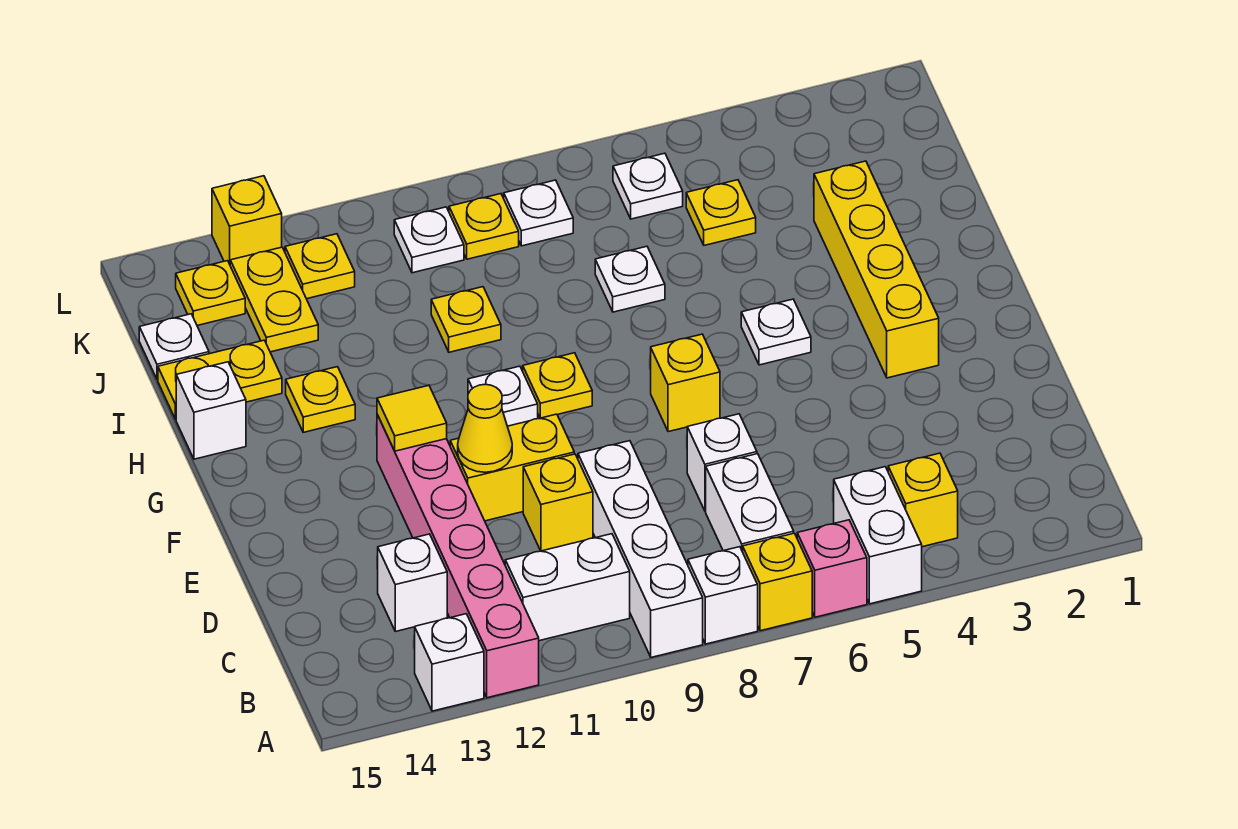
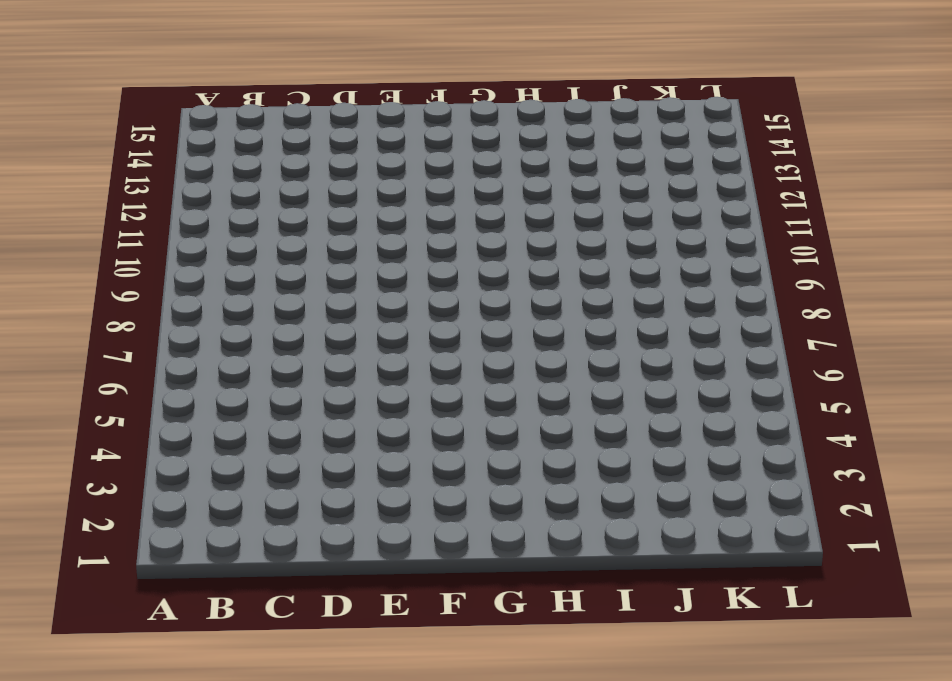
none -> white brick A5:B5 level 1
none -> pink brick A6 level 1
none -> yellow brick A7 level 1
none -> white brick A8 level 1

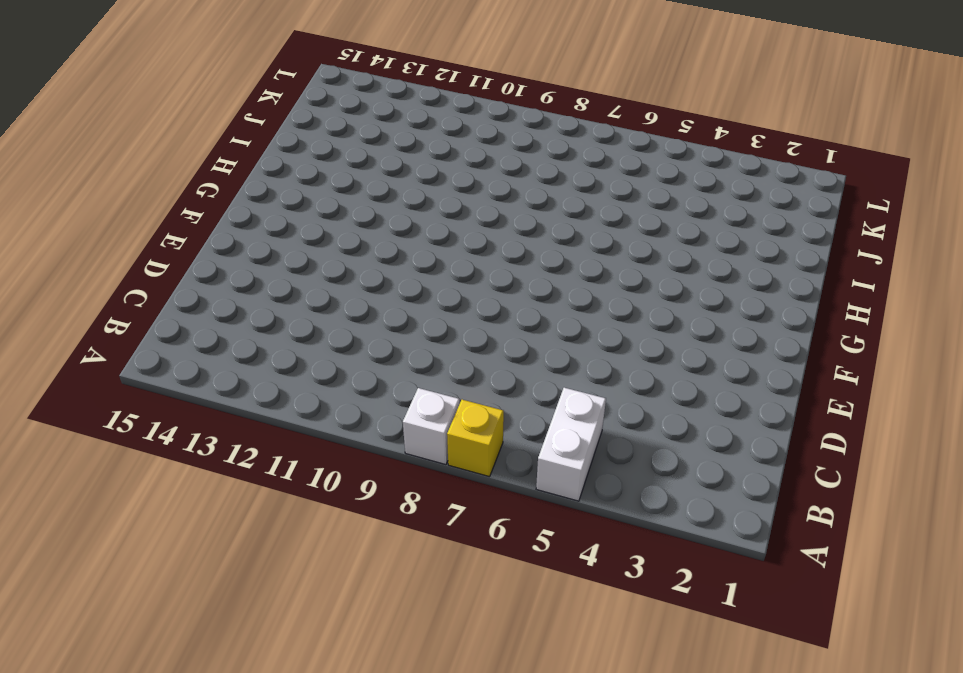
none -> pink brick A6 level 1
none -> white brick A9:D9 level 1
none -> pink brick A12:F12 level 1
none -> white brick A13 level 1

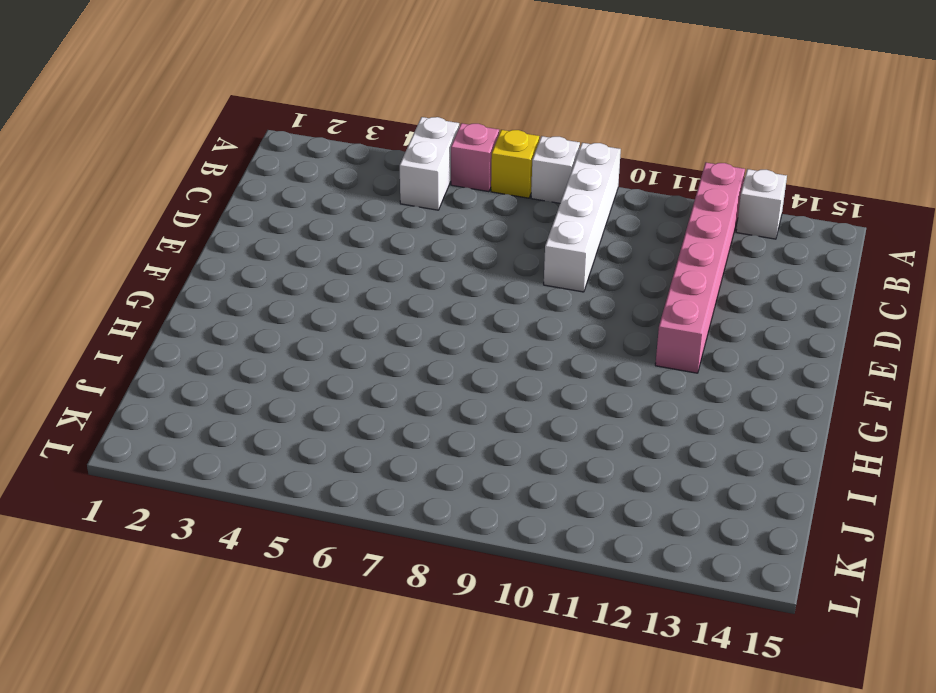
none -> yellow brick B4 level 1
none -> white brick B7:C7 level 1
none -> white brick B10:B11 level 1
none -> white brick C13 level 1

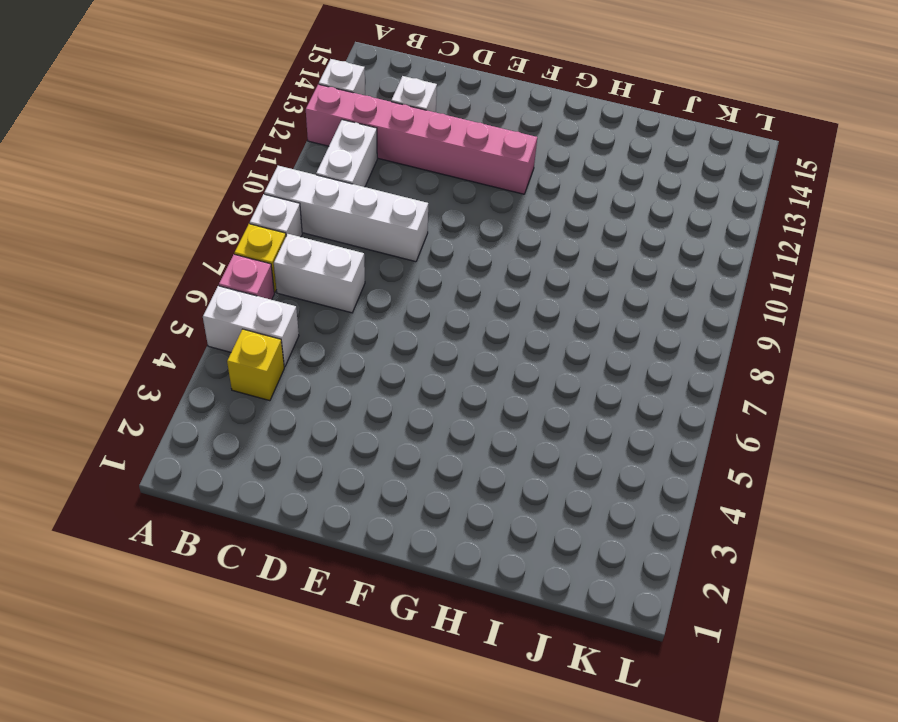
none -> white brick D7 level 1
none -> yellow brick D10 level 1
none -> yellow brick E10:E11 level 1
none -> yellow brick F3:I3 level 1

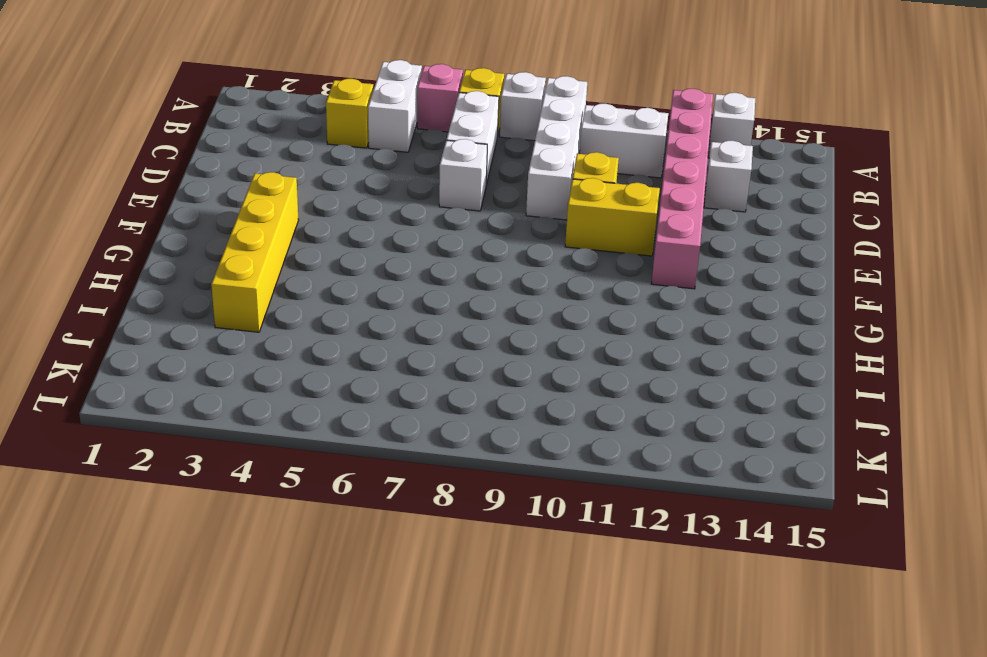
none -> yellow brick F7 level 1
none -> white plate G5 level 1
none -> yellow plate G9 level 1
none -> white plate G10 level 1

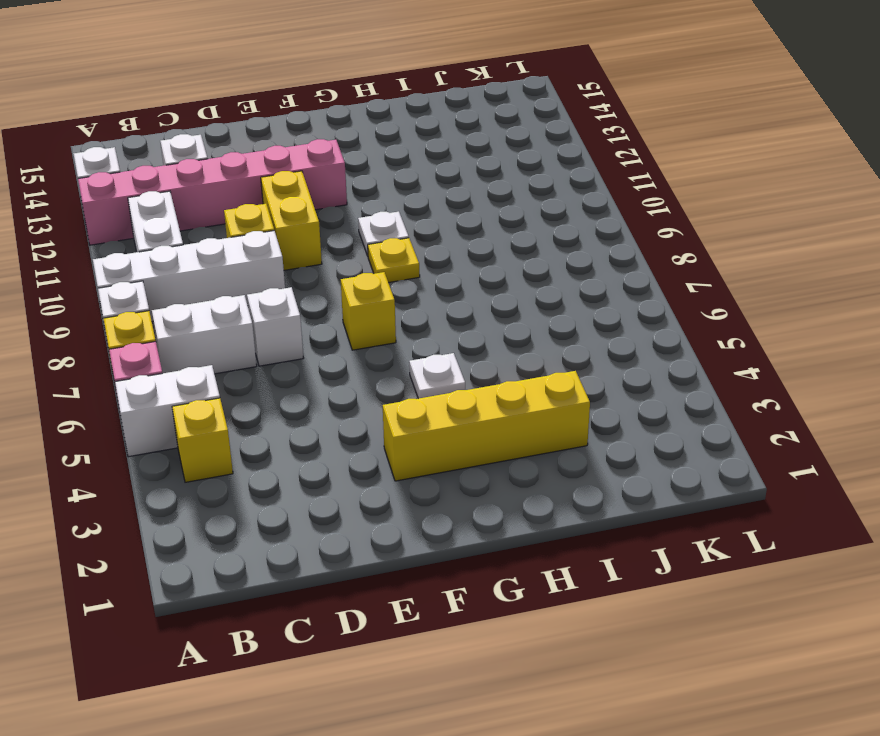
none -> yellow plate H13 level 1
none -> white brick H15 level 1
none -> white plate I7 level 1
none -> yellow plate I10 level 1

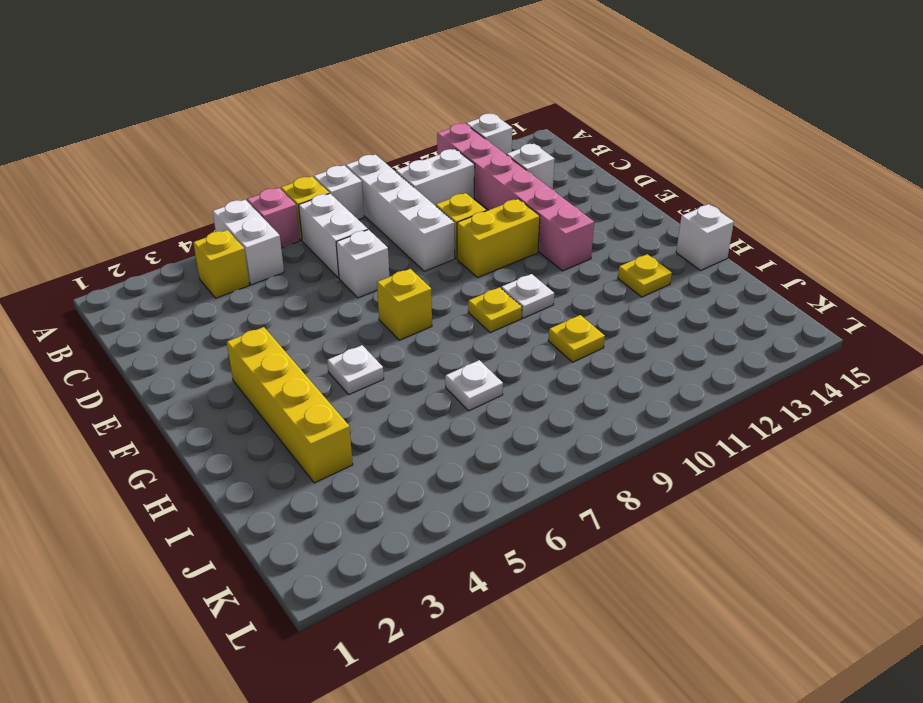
none -> yellow plate I14:I15 level 1
none -> yellow plate J5 level 1
none -> yellow plate J13:K13 level 1
none -> white plate J15 level 1

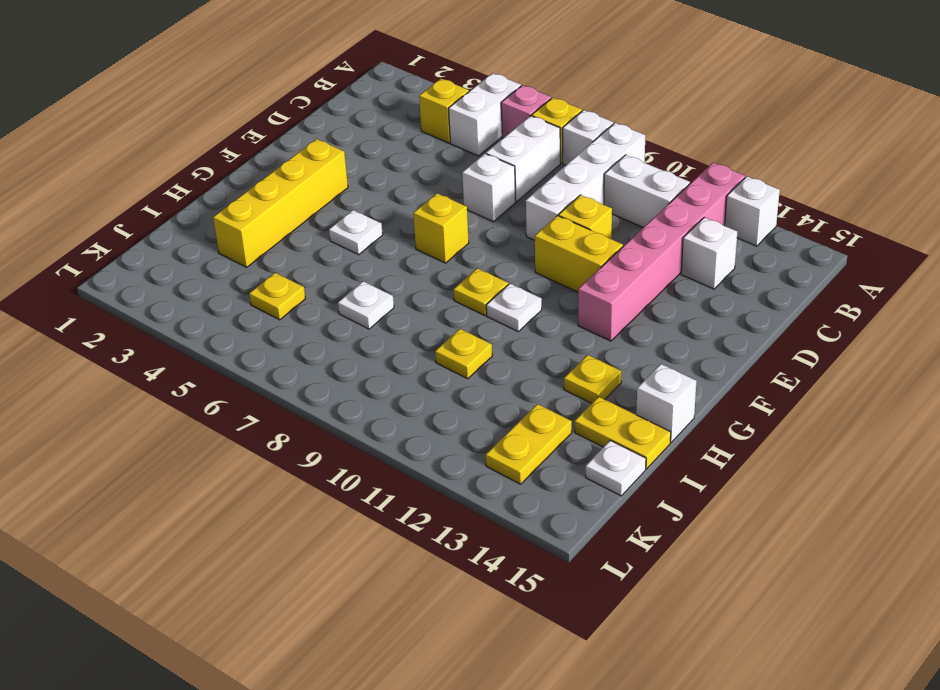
none -> white plate K6 level 1
none -> white plate K8 level 1
none -> yellow plate K9 level 1
none -> white plate K10 level 1

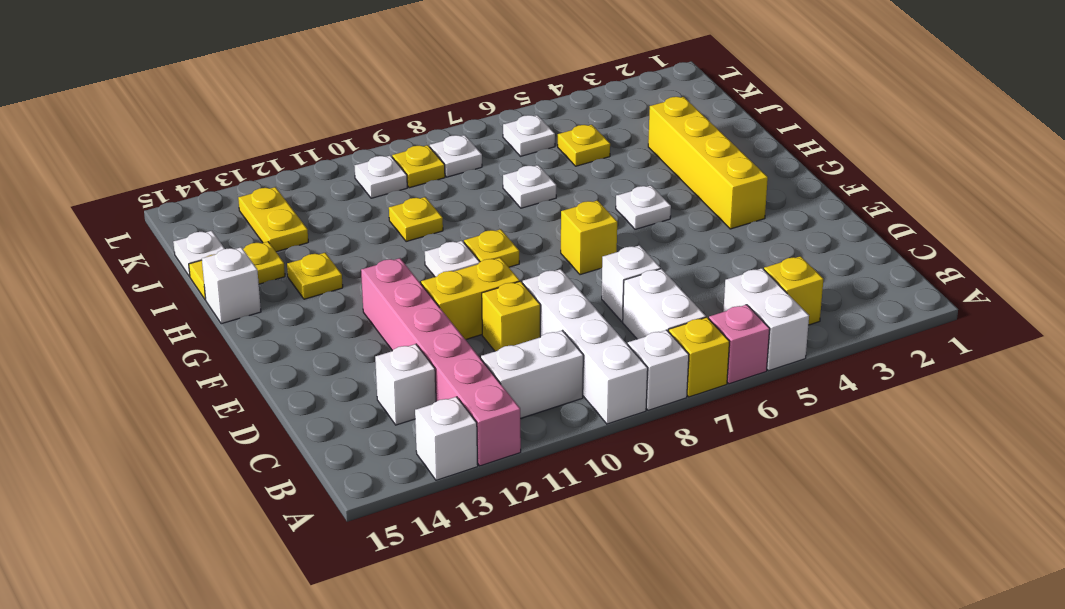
none -> yellow plate K12 level 1
none -> yellow plate K14 level 1
none -> yellow brick L13 level 1
none -> yellow cone E11 level 2

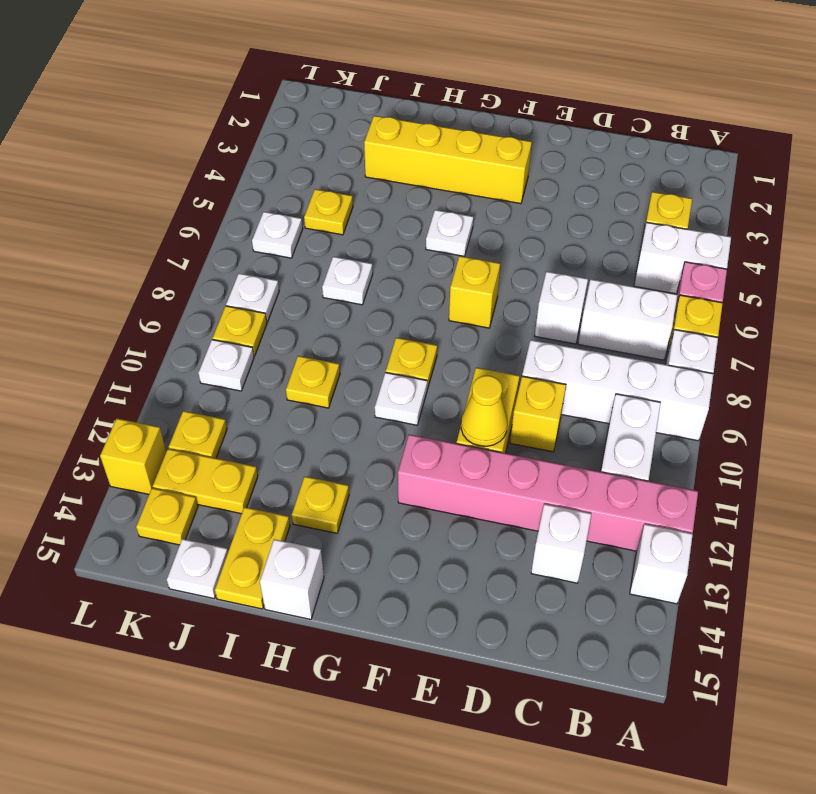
none -> yellow tile F12 level 2

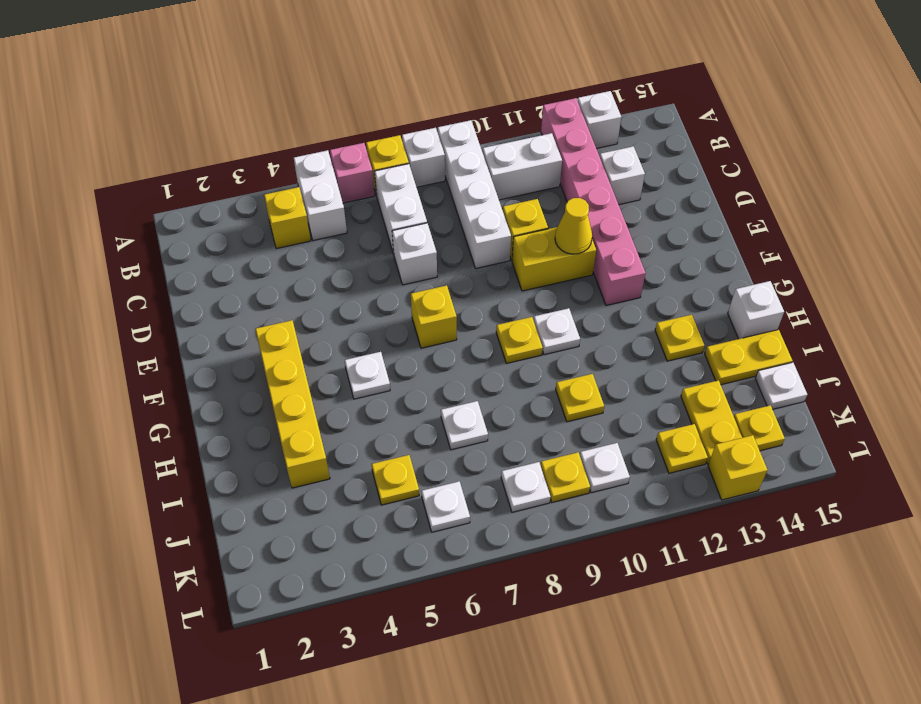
none -> yellow tile F12 level 2

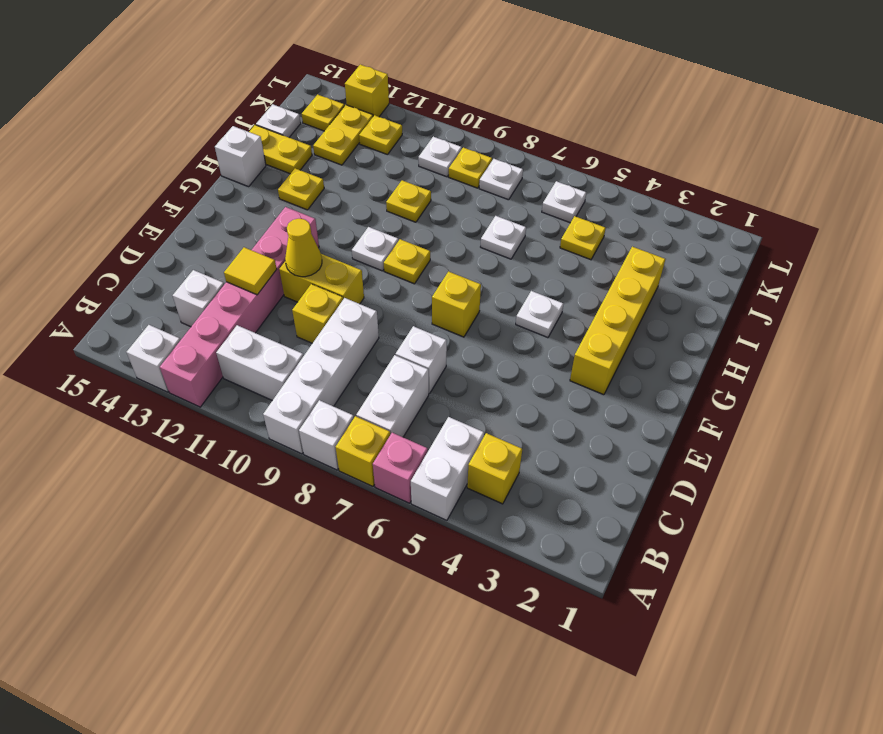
yellow tile D12 level 2 -> yellow tile F12 level 2

